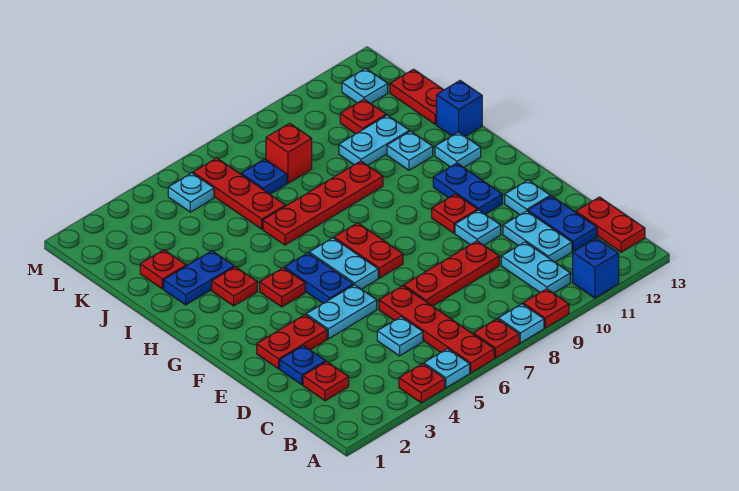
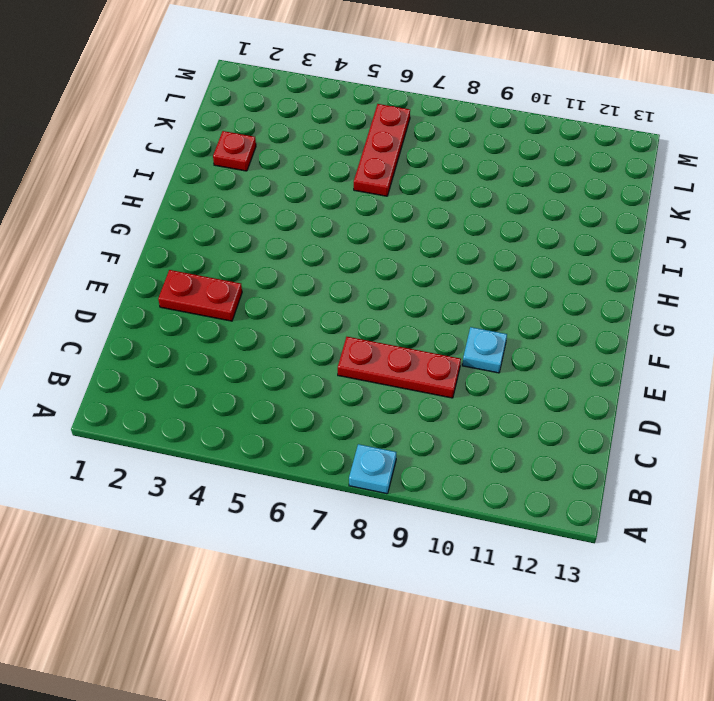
none -> red plate A4 level 1
none -> cyan plate A5 level 1
none -> red plate A6:D6 level 1
none -> red plate A7 level 1

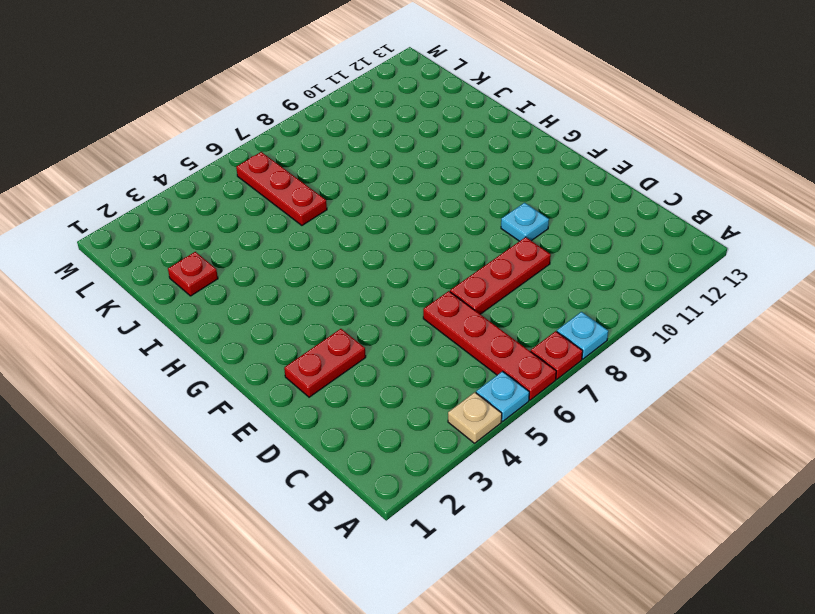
tan plate A4 level 1 -> red plate A4 level 1
none -> red plate A9 level 1
none -> blue brick A11 level 1
none -> cyan plate B10:C10 level 1
none -> red plate B13:C13 level 1

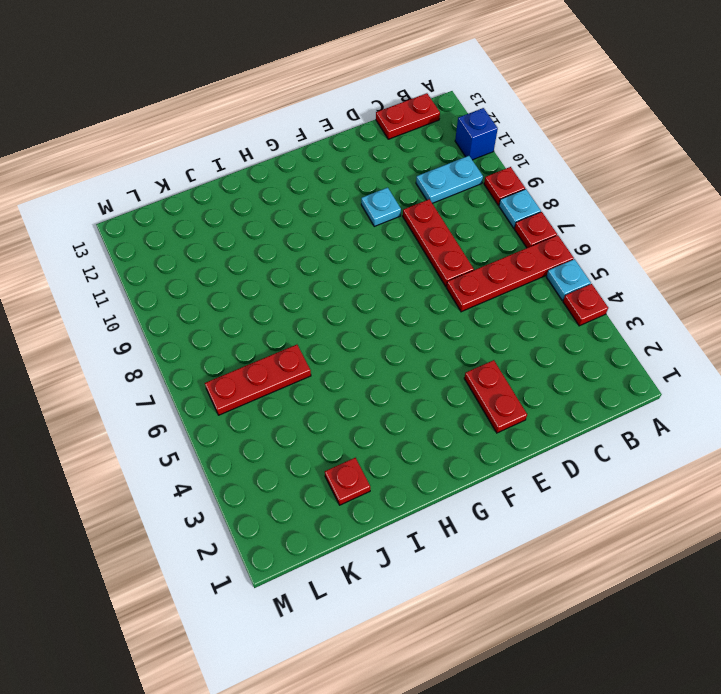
none -> red plate C2 level 1
none -> cyan plate C5 level 1
none -> cyan plate C11:D11 level 1
none -> blue plate C12:D12 level 1

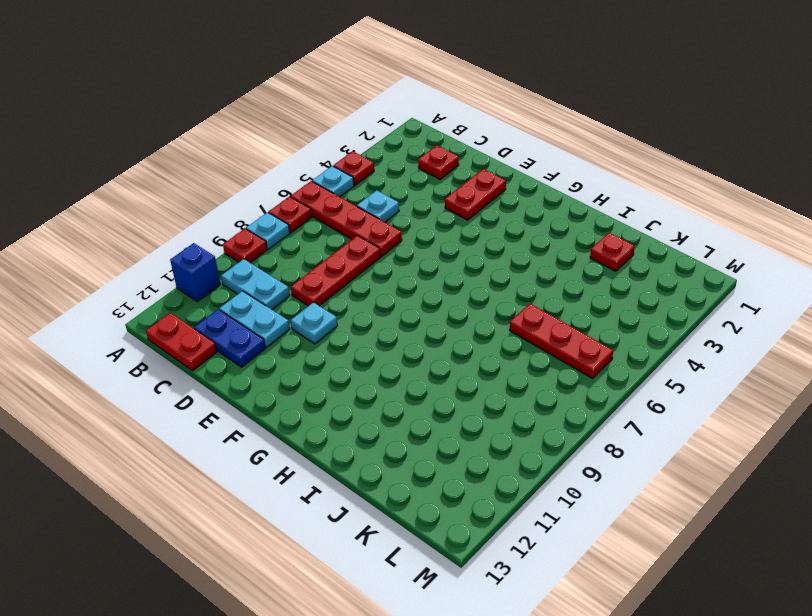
none -> blue plate D2 level 1
none -> cyan plate E4:E5 level 1
none -> cyan plate E12 level 1
none -> blue plate F5:G5 level 1

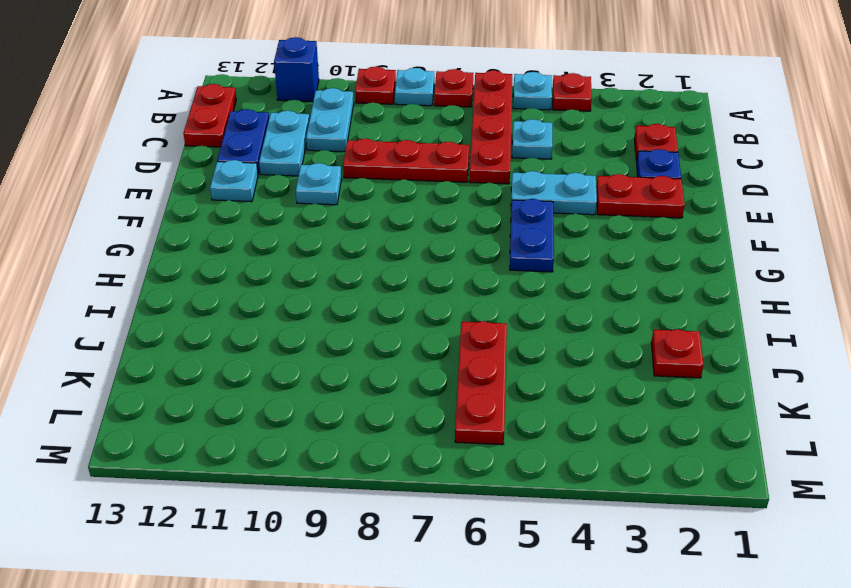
none -> cyan plate F6:G6 level 1
none -> red plate F7:G7 level 1
none -> red plate F10 level 1
none -> blue plate F11:G11 level 1

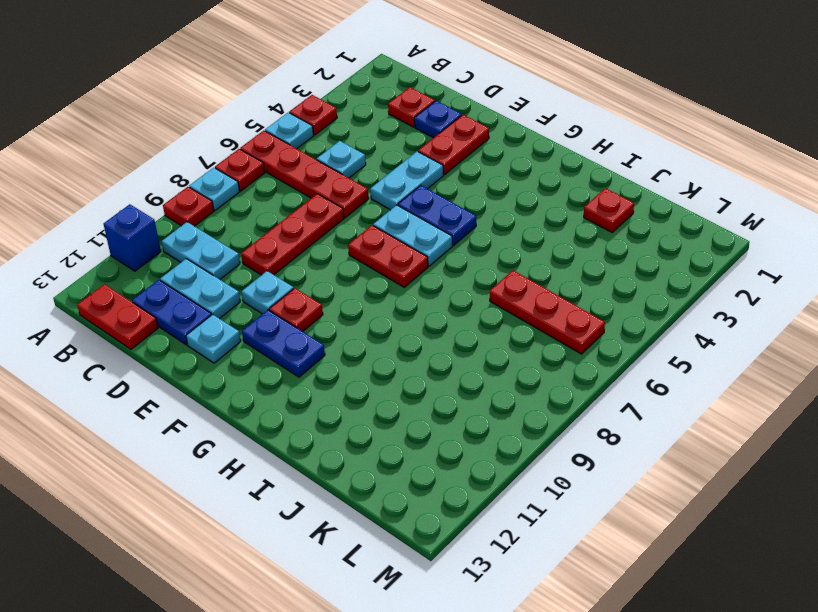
none -> red plate G4 level 1
none -> red plate H3 level 1
none -> cyan plate H12 level 1
none -> blue plate I2:I3 level 1

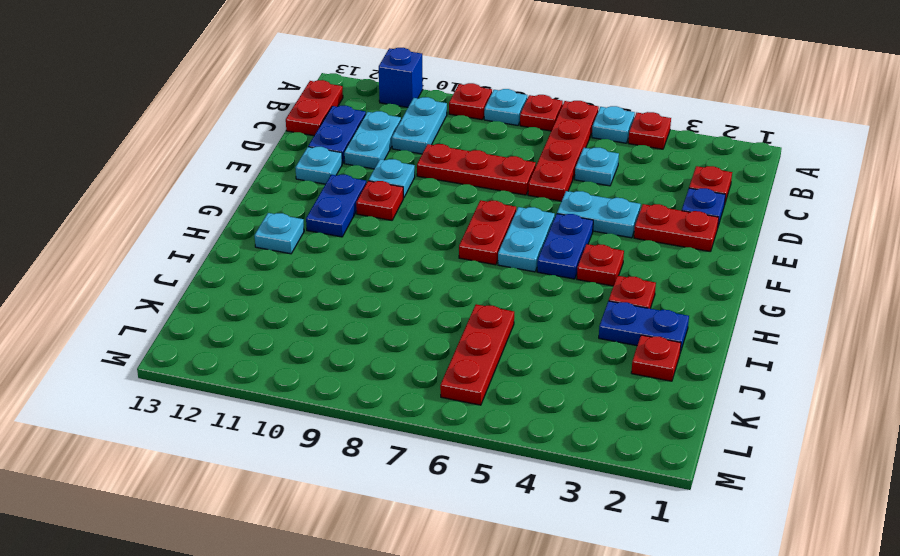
none -> red plate I6:I9 level 1
none -> cyan plate I11 level 1
none -> blue brick I13 level 1
none -> cyan plate J10:J11 level 1

